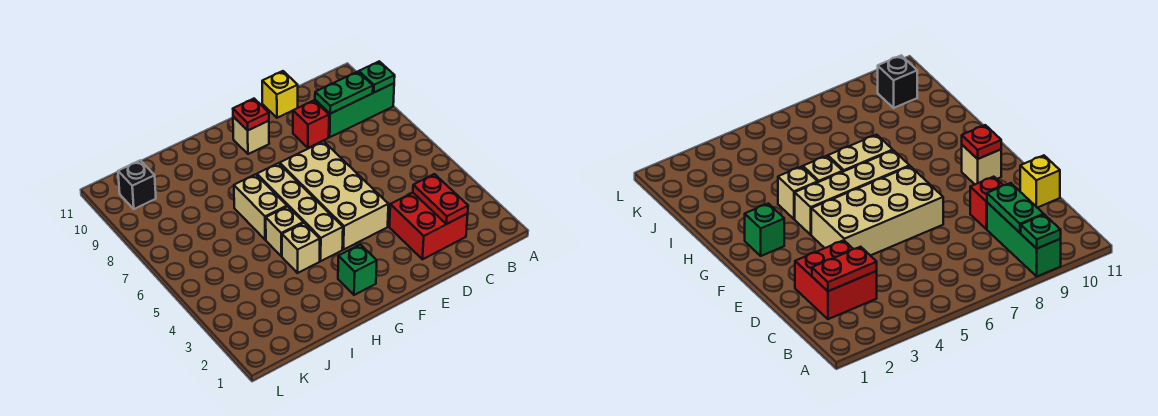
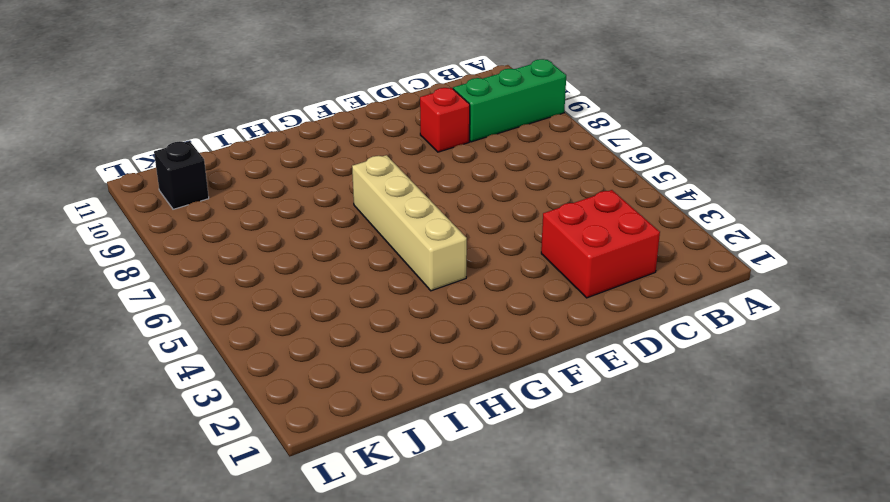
none -> yellow brick D11 level 1
none -> tan brick E4:F7 level 1
none -> tan brick F10 level 1

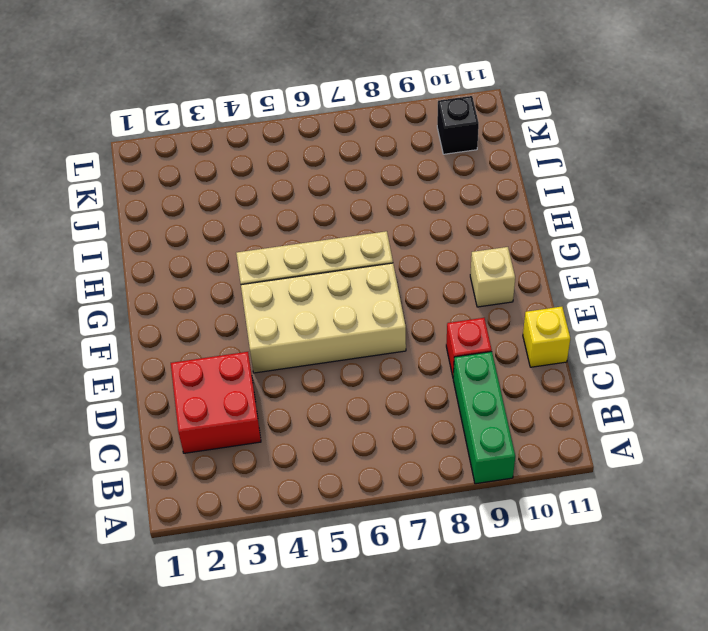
none -> green brick G2 level 1
none -> tan brick H4 level 1
none -> tan brick H5 level 1

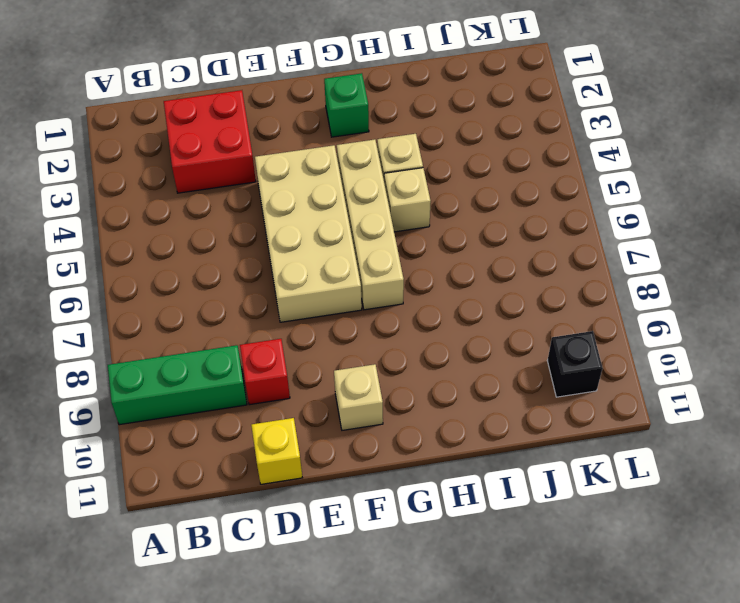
none -> tan brick H6:H7 level 1
none -> green plate A9 level 2
none -> green plate B9:C9 level 2

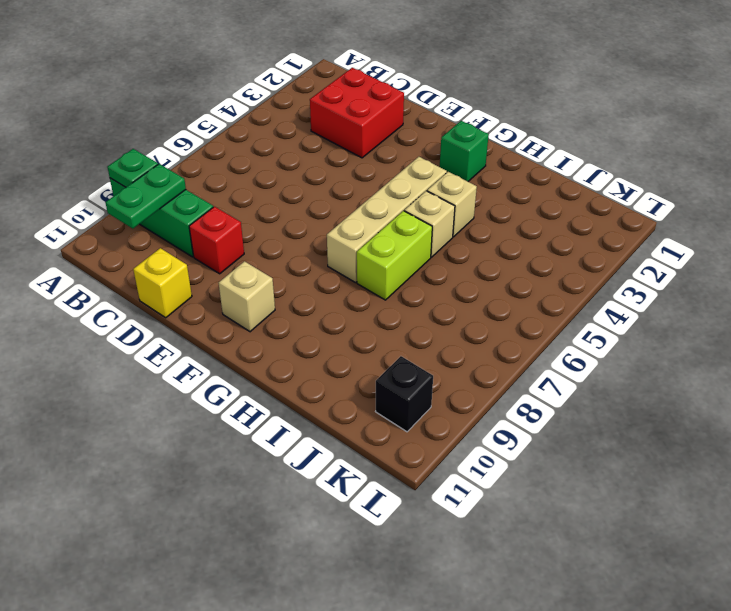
green plate B9:B10 level 2 -> green plate B9:C9 level 2
lime brick H6:H7 level 1 -> tan brick H6:H7 level 1
none -> tan brick E4:F7 level 1
none -> red plate C2:C3 level 2
none -> red plate F10 level 2

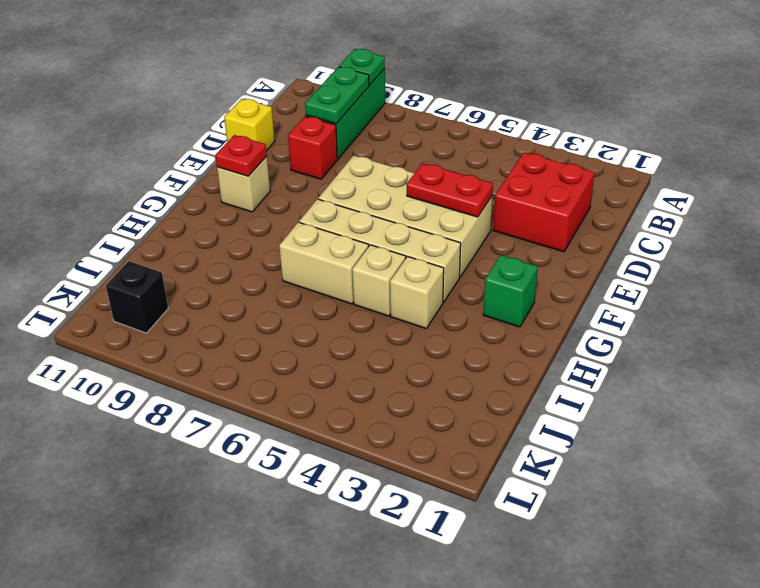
red plate E4:E5 level 2 -> red plate C2:C3 level 2

